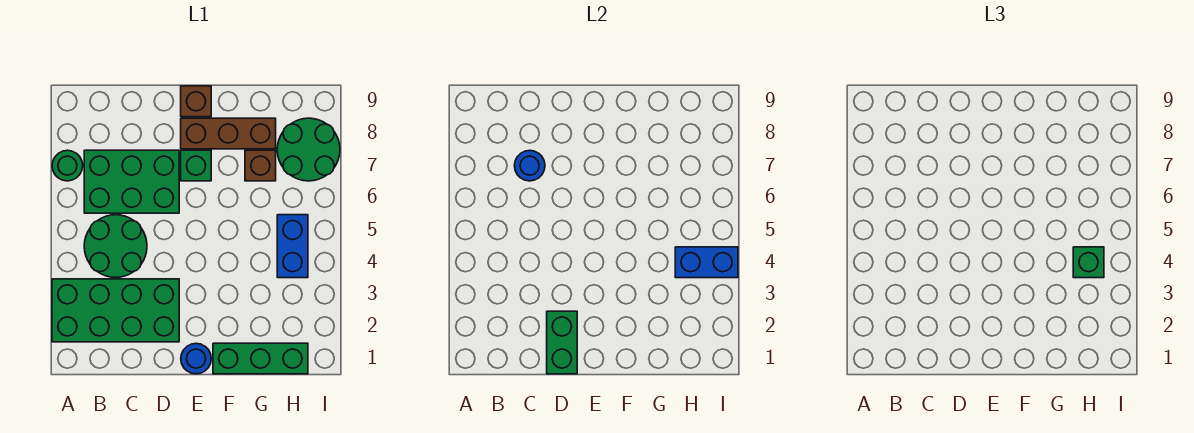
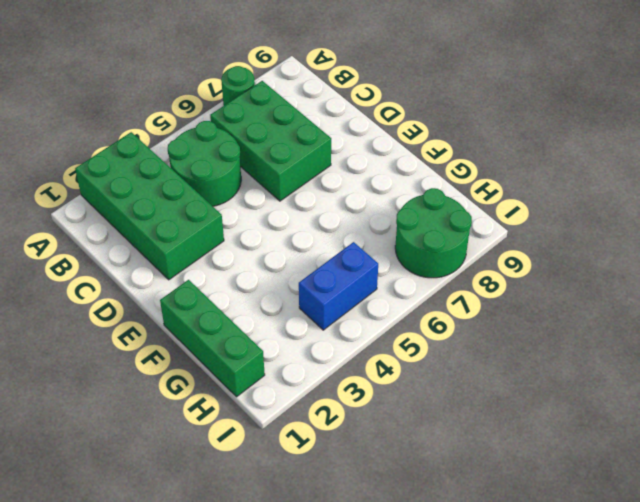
none -> blue round brick E1 level 1
none -> green brick E7 level 1
none -> brown brick E8:G8 level 1

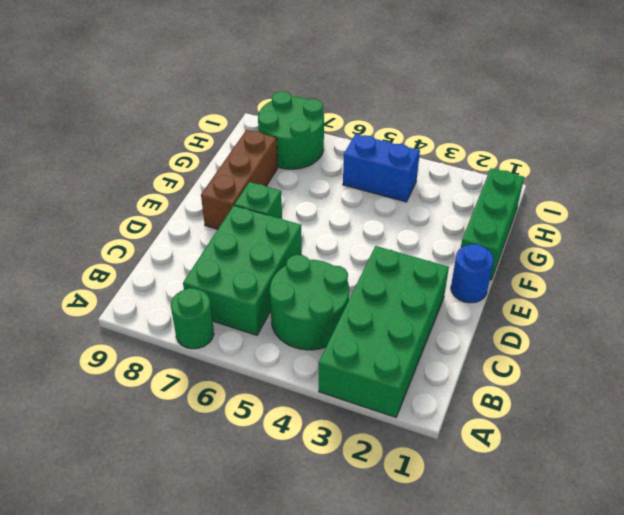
none -> brown brick E9 level 1
none -> brown brick G7 level 1
none -> blue round brick C7 level 2

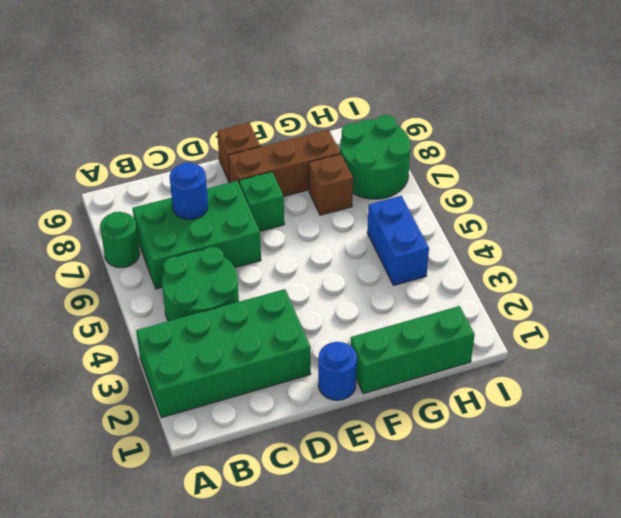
none -> green brick D1:D2 level 2
none -> blue brick H4:I4 level 2
none -> green brick H4 level 3

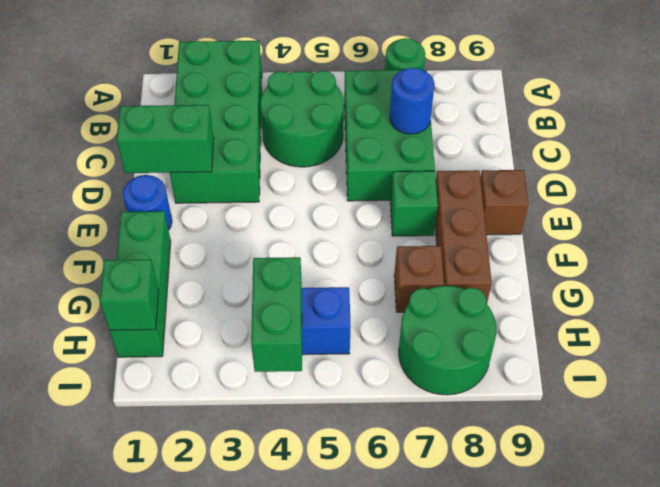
green brick H1 level 2 -> green brick H4 level 3
green brick H4:I4 level 2 -> blue brick H4:I4 level 2

